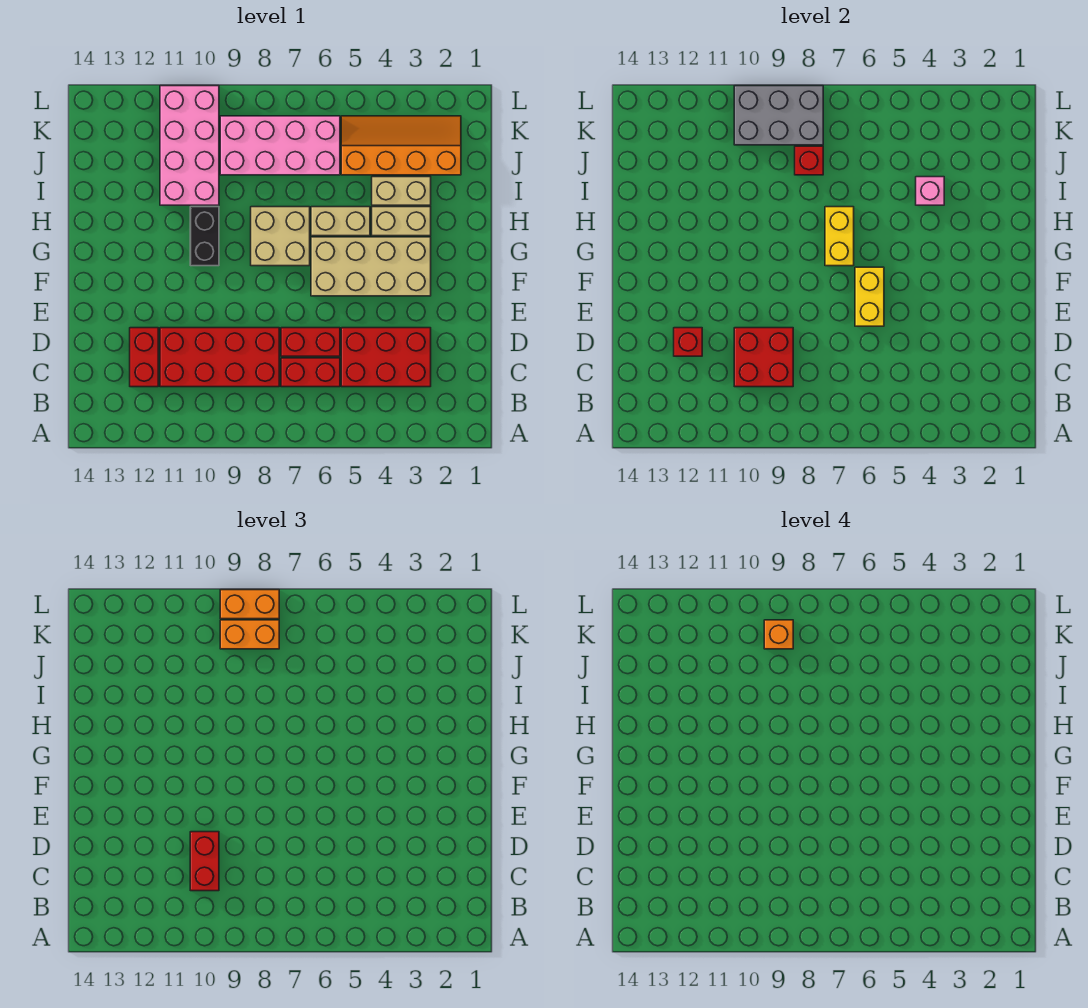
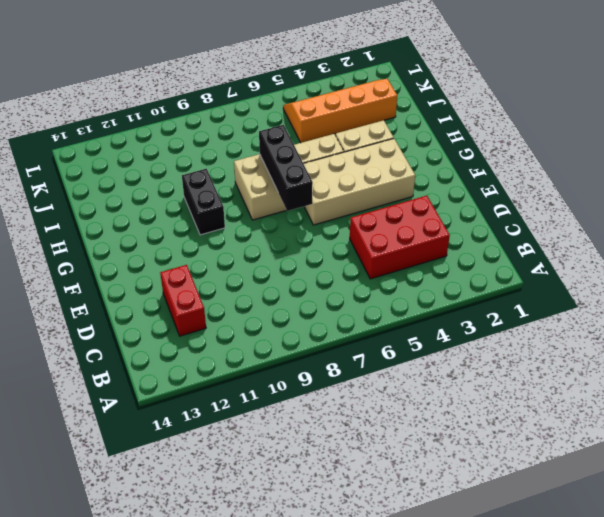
black brick F7:H7 level 2 -> yellow brick G7:H7 level 2
none -> red brick C6:C7 level 1
none -> red brick C8:D11 level 1
none -> red brick D6:D7 level 1

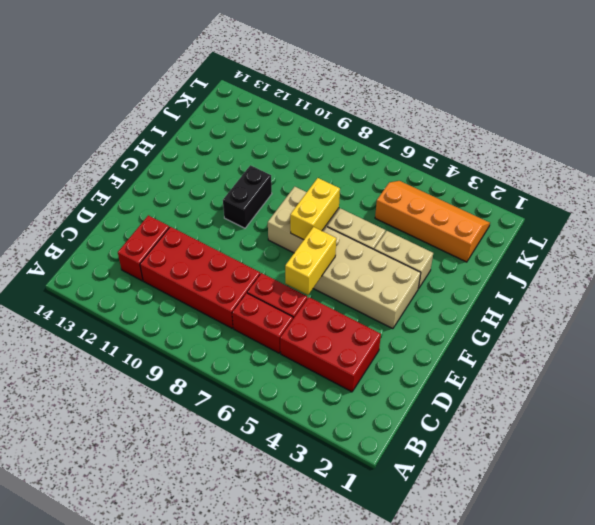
none -> tan brick I3:I4 level 1
none -> pink brick I10:L11 level 1
none -> pink brick J6:K9 level 1

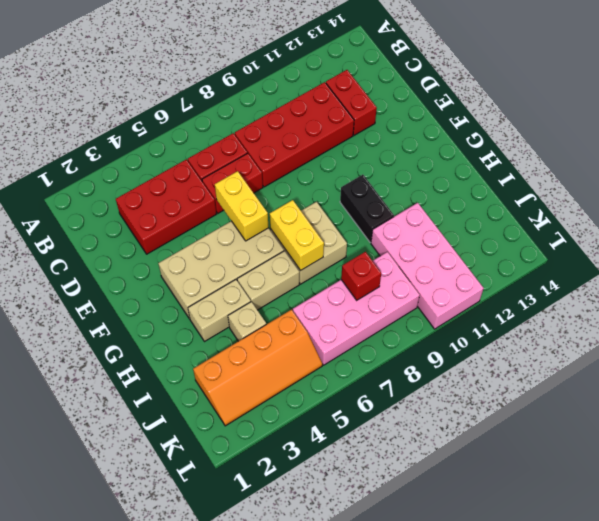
tan brick I4 level 1 -> tan brick I3:I4 level 1
none -> red brick C9:D10 level 2
none -> red brick D12 level 2
none -> pink brick I4 level 2

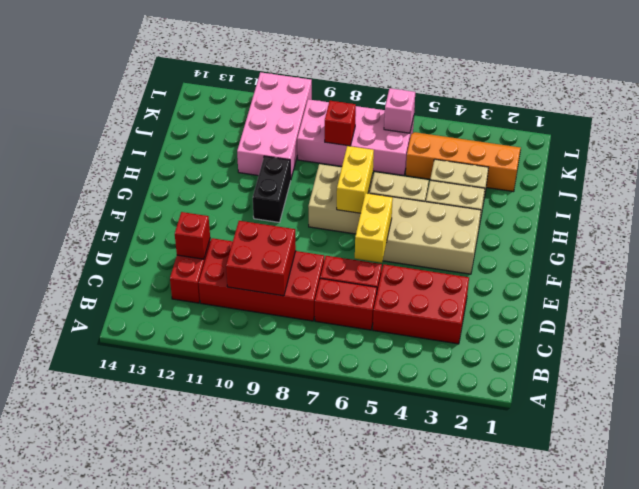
pink brick K6 level 2 -> pink brick I4 level 2
none -> grey brick K8:L10 level 2
none -> red brick C10:D10 level 3
none -> orange brick K8:K9 level 3

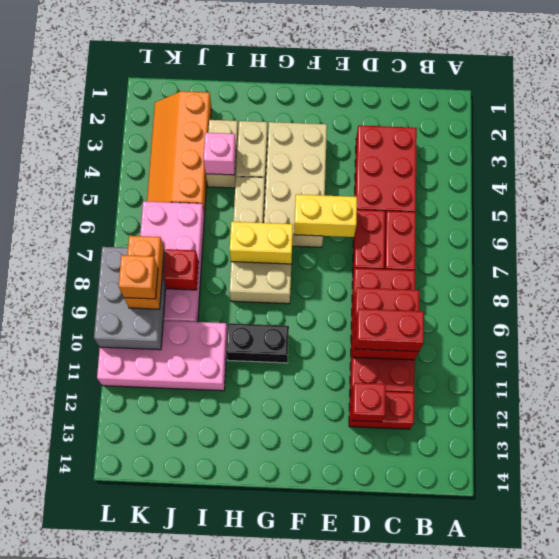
none -> orange brick L8:L9 level 3

